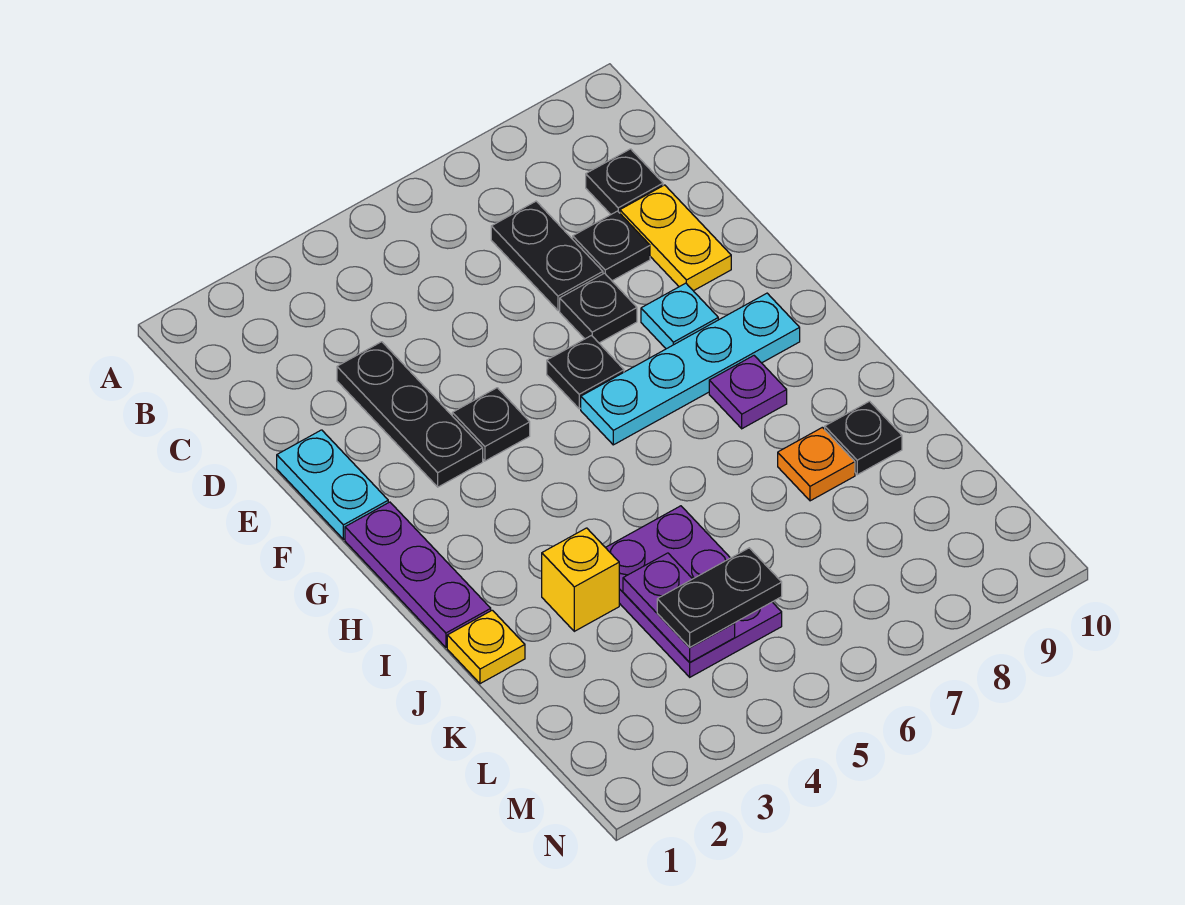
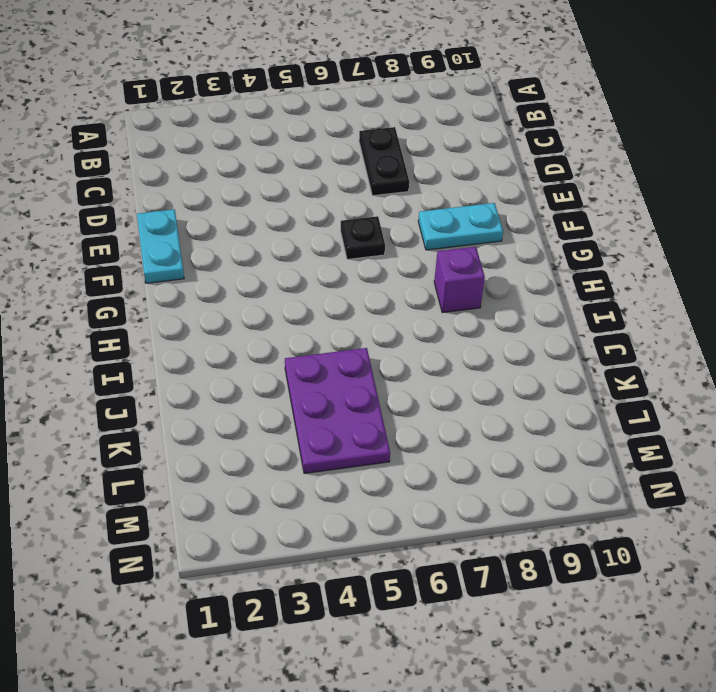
cyan plate F8:F9 level 1 -> cyan plate F8 level 1
purple brick H8 level 1 -> purple plate H8 level 1
none -> black plate C9 level 1
none -> black plate D3:F3 level 1
none -> black plate D8 level 1

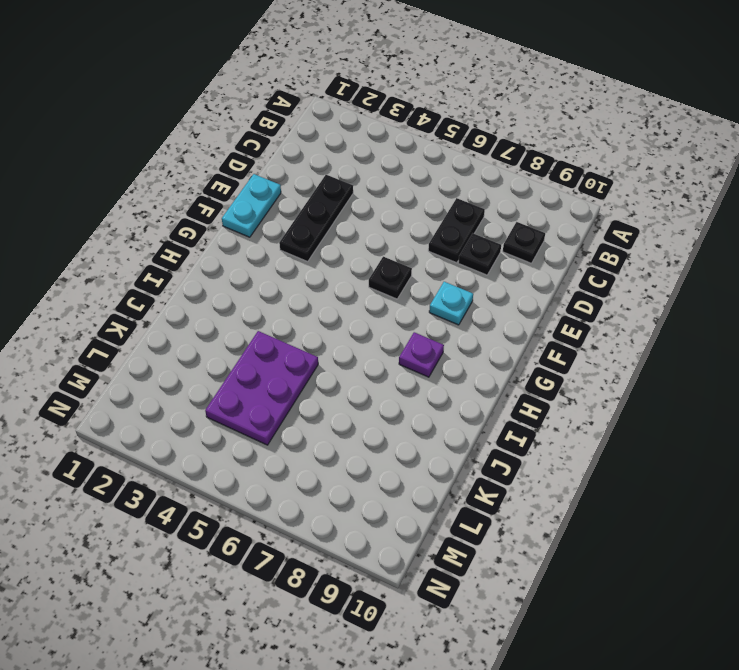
none -> yellow plate D9:E9 level 1
none -> black plate E7 level 1
none -> black plate F4 level 1

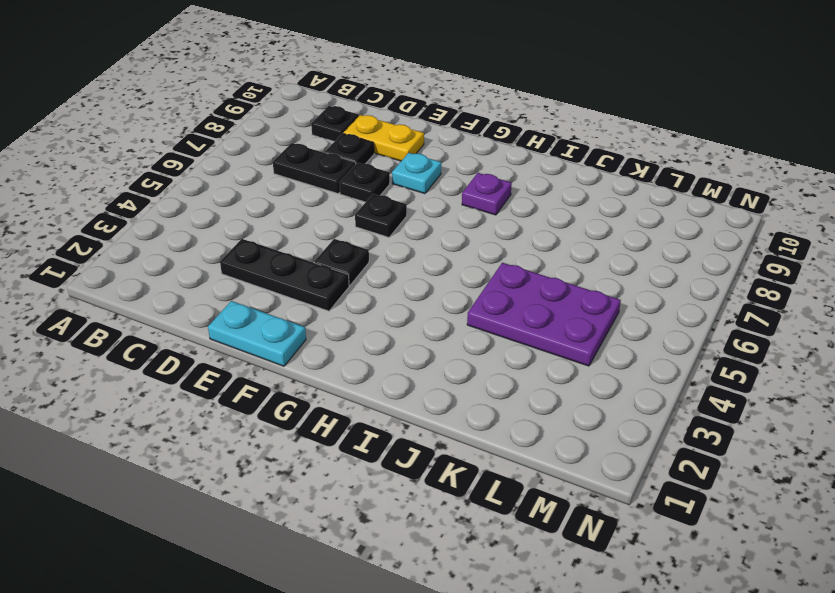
none -> purple plate G1:I1 level 1
none -> cyan plate G6:G9 level 1
none -> yellow plate J1 level 1

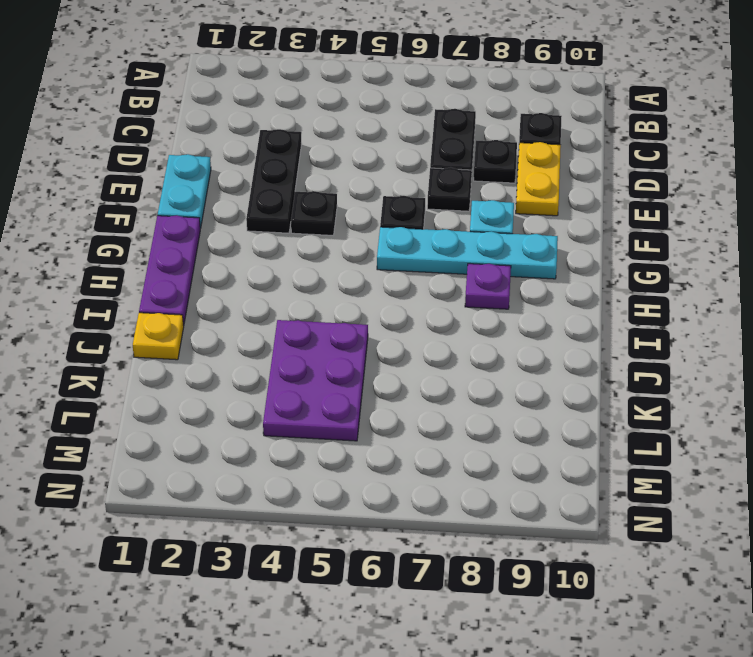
none -> yellow brick J3 level 1
none -> orange plate J8 level 1
none -> black plate J9 level 1

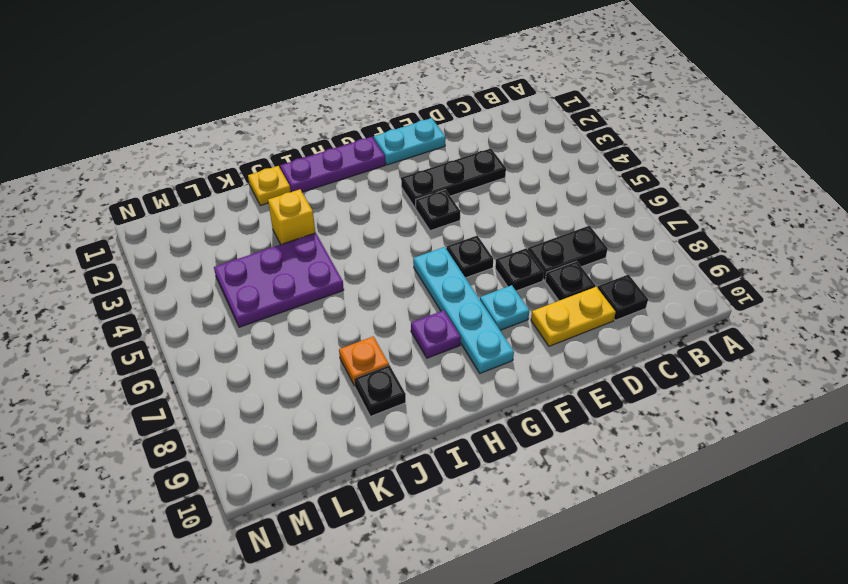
none -> purple plate K4:L4 level 2
none -> black plate L4:L5 level 3

